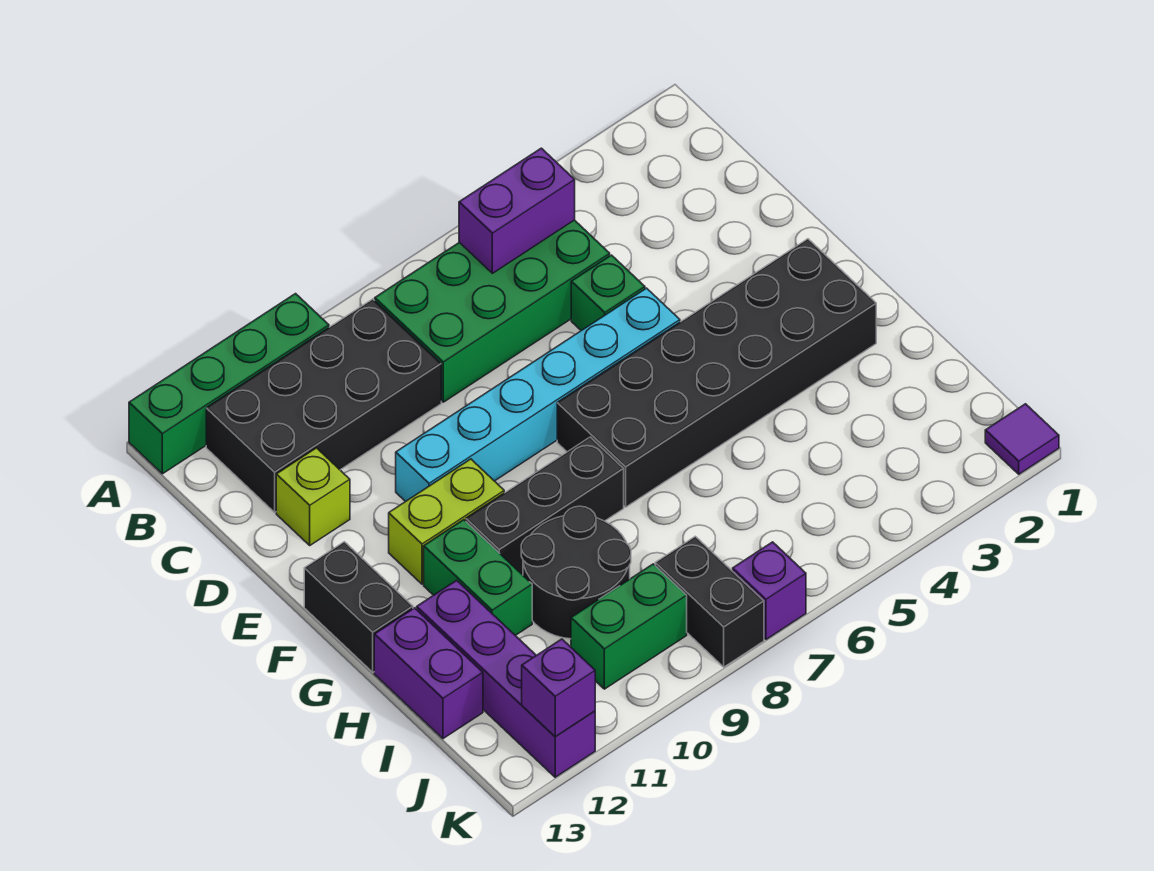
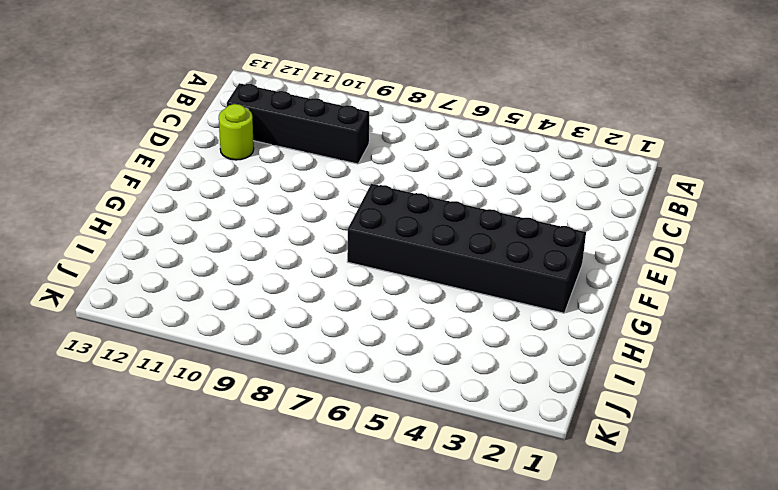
black brick C9:C12 level 1 -> black brick B9:C12 level 1
lime round brick D12 level 1 -> lime brick D12 level 1
none -> green brick A10:A13 level 1
none -> green brick B5:C8 level 1
none -> green brick D5 level 1

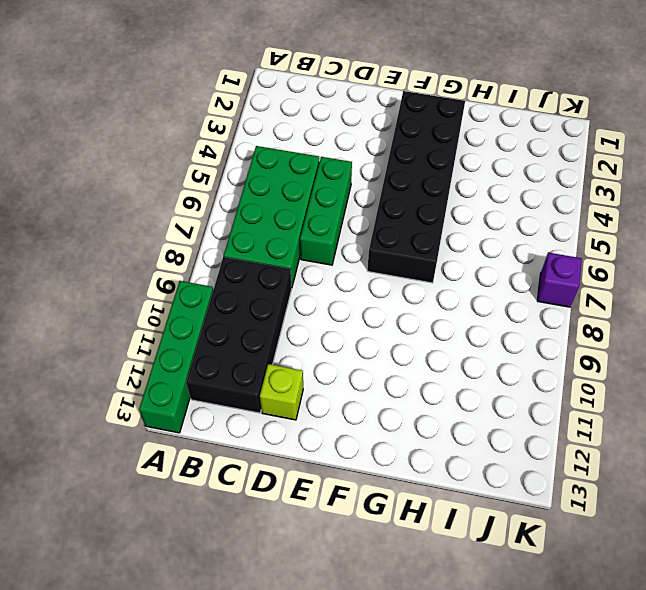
green brick D5:D7 level 1 -> green brick D5 level 1
none -> cyan brick E5:E10 level 1
none -> lime brick F10:F11 level 1
none -> black brick F13:G13 level 1

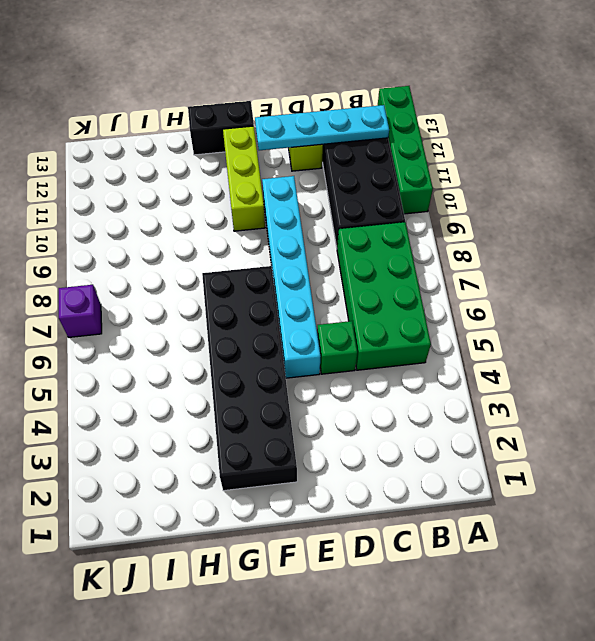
cyan plate B12:E12 level 2 -> none
lime brick F10:F12 level 1 -> lime brick F10:F11 level 1
none -> black brick G8:G10 level 1
none -> green brick G11:H11 level 1
none -> black round brick H9:I10 level 1

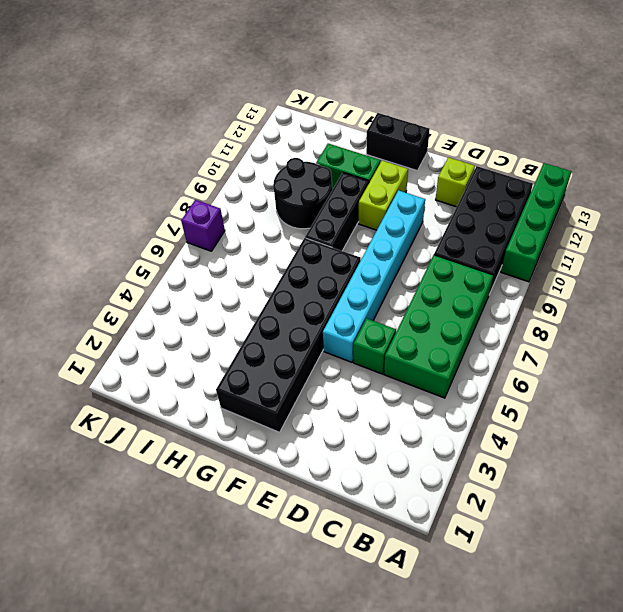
none -> purple brick H12:K12 level 1
none -> purple brick H13:I13 level 1
none -> black brick J8:K8 level 1

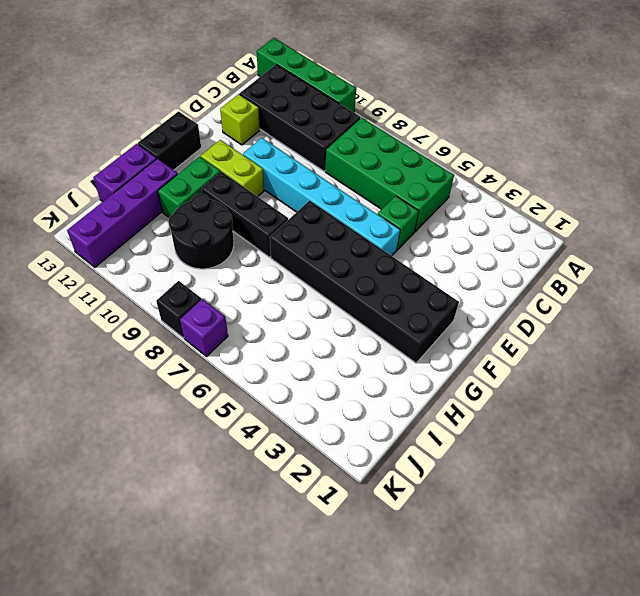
black brick K8 level 1 -> black brick J8:K8 level 1
none -> green brick J9:J10 level 1
none -> purple tile K1 level 1
none -> purple brick B5:B6 level 2

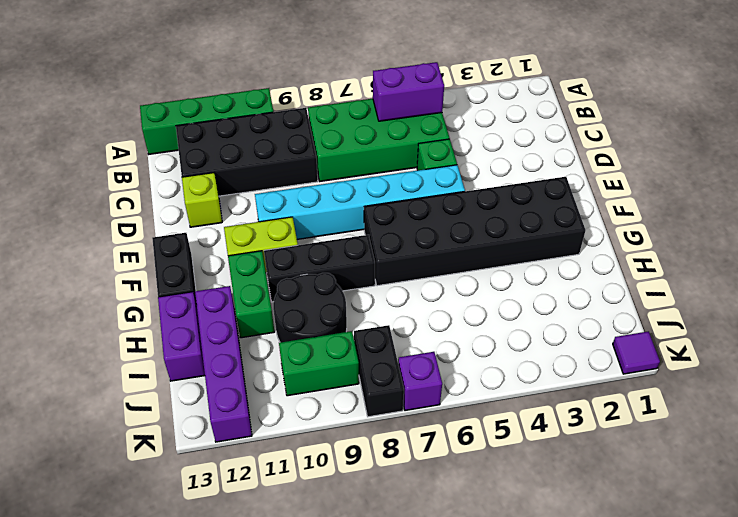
none -> purple brick K12 level 2

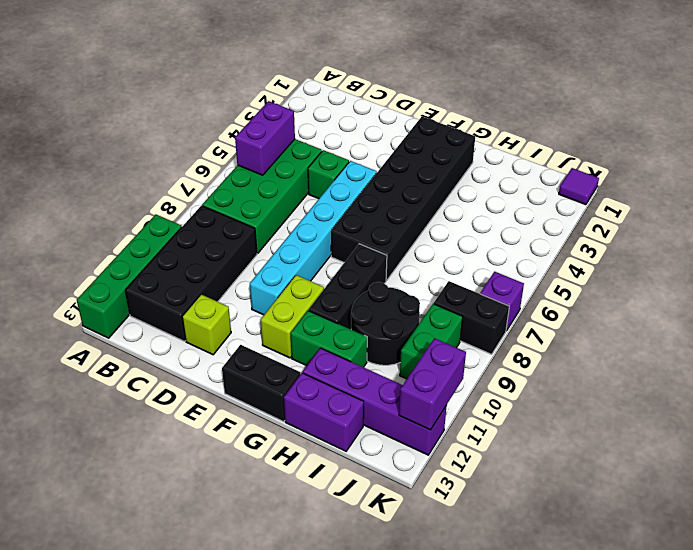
purple brick K11:K12 level 2 -> purple brick K12 level 2

